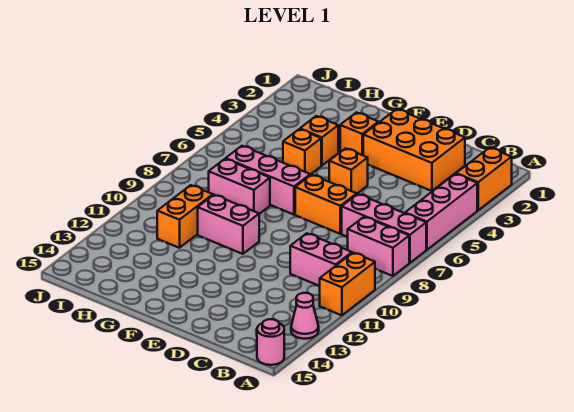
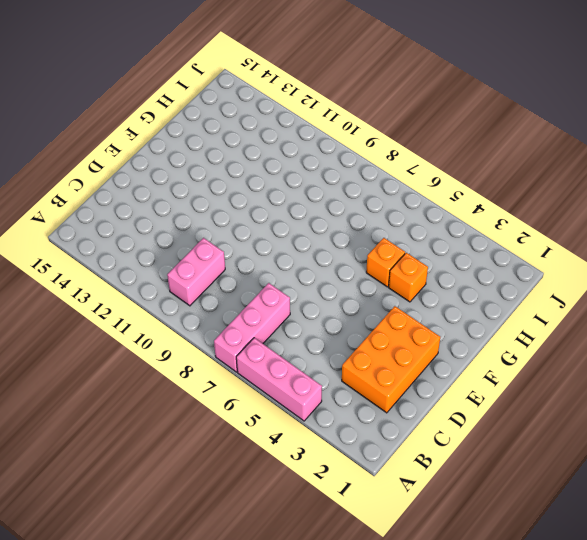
none -> orange brick A2:A3 level 1
none -> pink brick A8:B8 level 1
none -> orange brick A10:A11 level 1

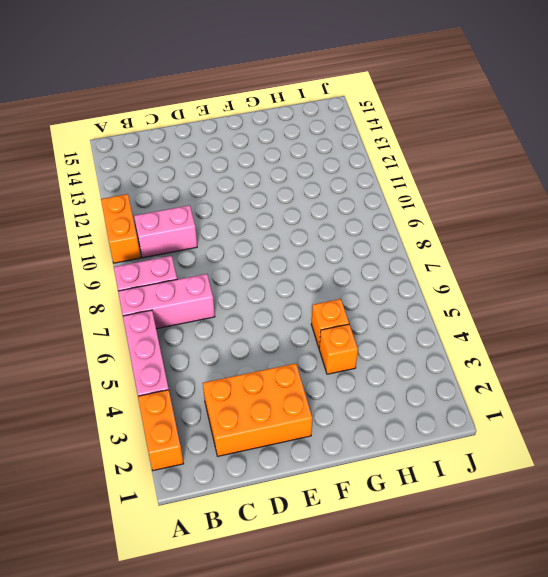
none -> pink cone A13 level 1
none -> pink round brick A15 level 1
none -> orange brick D7:E7 level 1

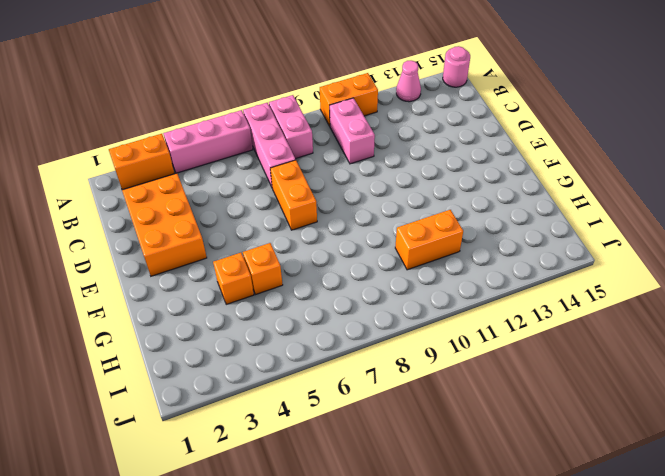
none -> orange brick E5 level 1
none -> orange brick F3 level 1
none -> pink brick F7:H7 level 1

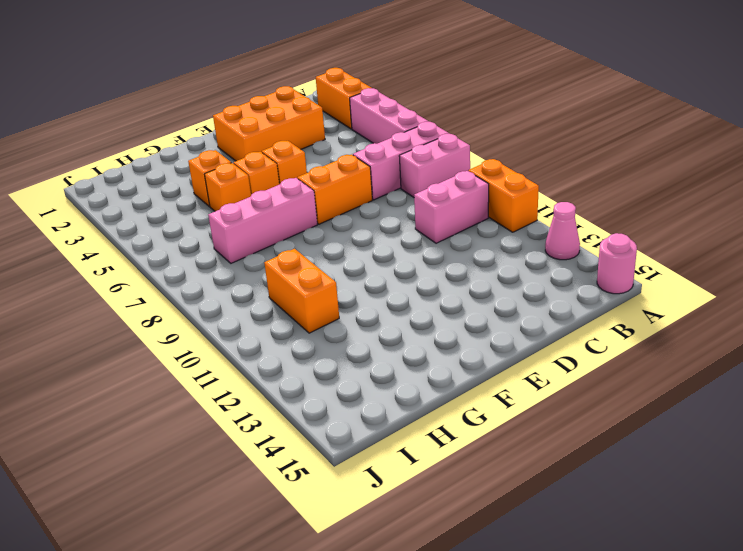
orange brick F5 level 1 -> orange brick F3 level 1
none -> pink brick F10:G10 level 1
none -> pink brick G8:H8 level 1

